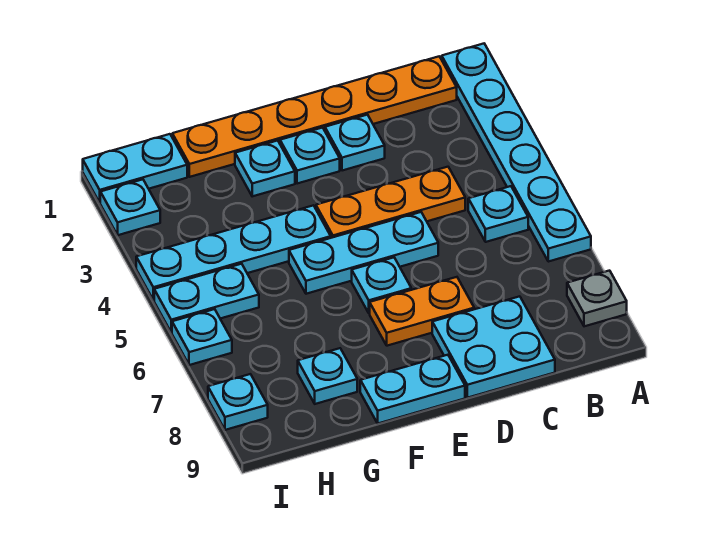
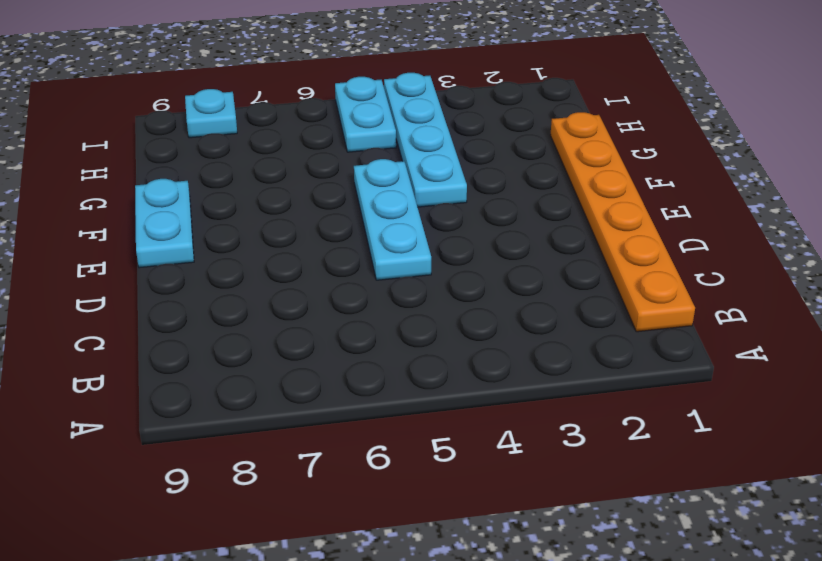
none -> cyan plate A1:A6 level 1
none -> grey plate A8 level 1
none -> cyan plate B5 level 1

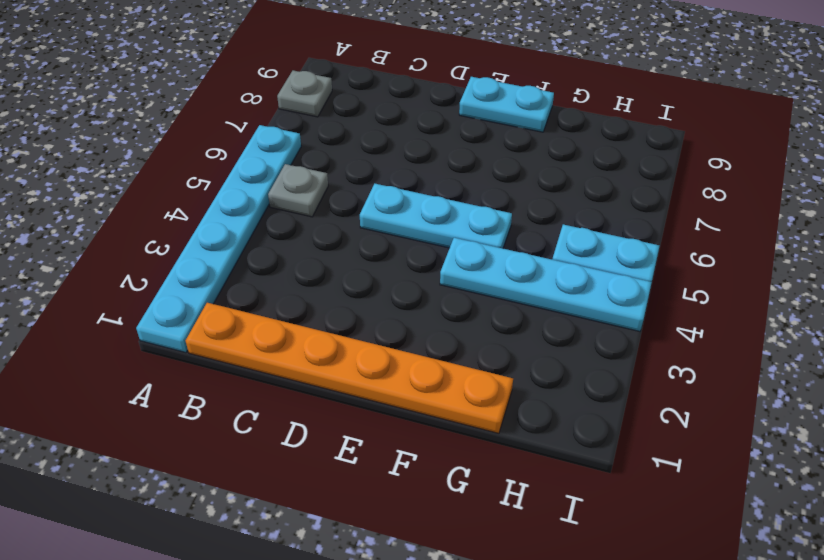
grey plate B5 level 1 -> cyan plate B5 level 1
none -> orange plate C4:E4 level 1
none -> cyan plate C8:D9 level 1
none -> cyan plate D2 level 1

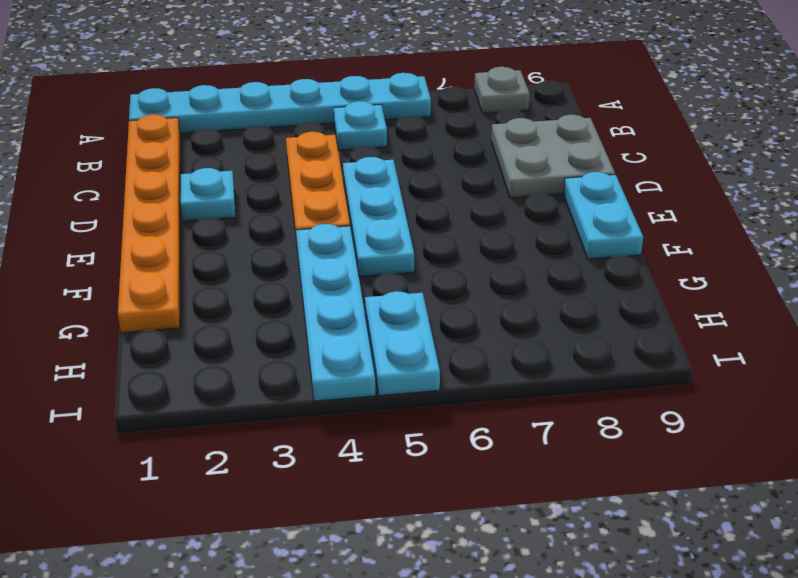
grey plate C8:D9 level 1 -> cyan plate C8:D9 level 1
none -> orange plate D7:E7 level 1
none -> cyan plate E2 level 1
none -> cyan plate E6 level 1

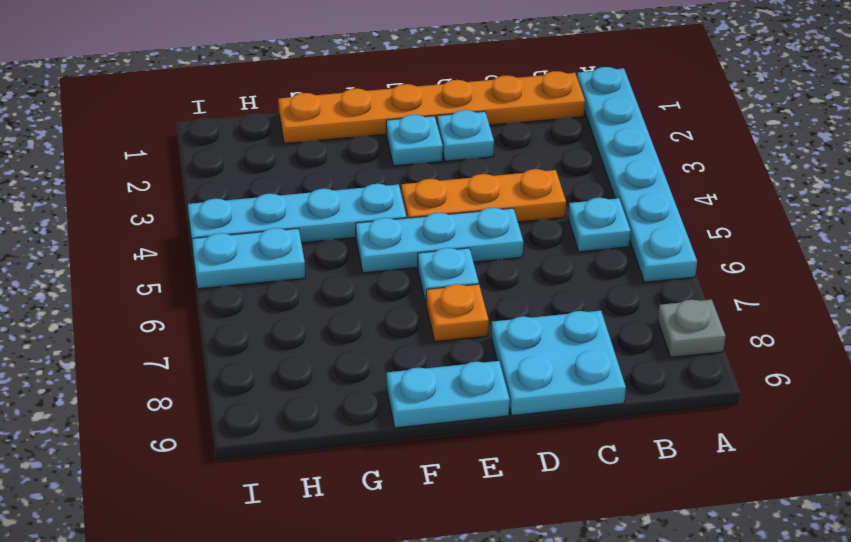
orange plate E7 level 1 -> orange plate D7:E7 level 1
none -> cyan plate F2 level 1
none -> cyan plate G8 level 1
none -> cyan plate H1:I1 level 1

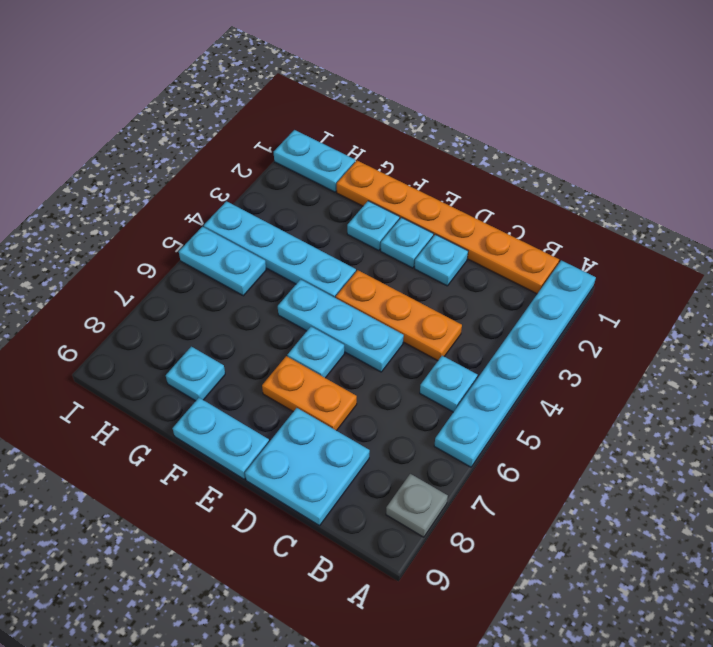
none -> cyan plate I2 level 1
none -> cyan plate I6 level 1
none -> cyan plate I8 level 1

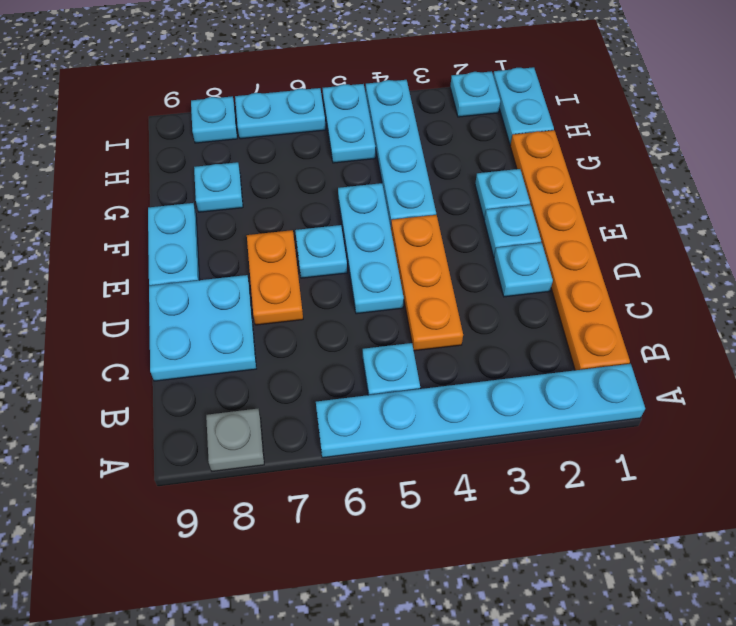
cyan plate I6:I7 level 1 -> cyan plate I6 level 1

